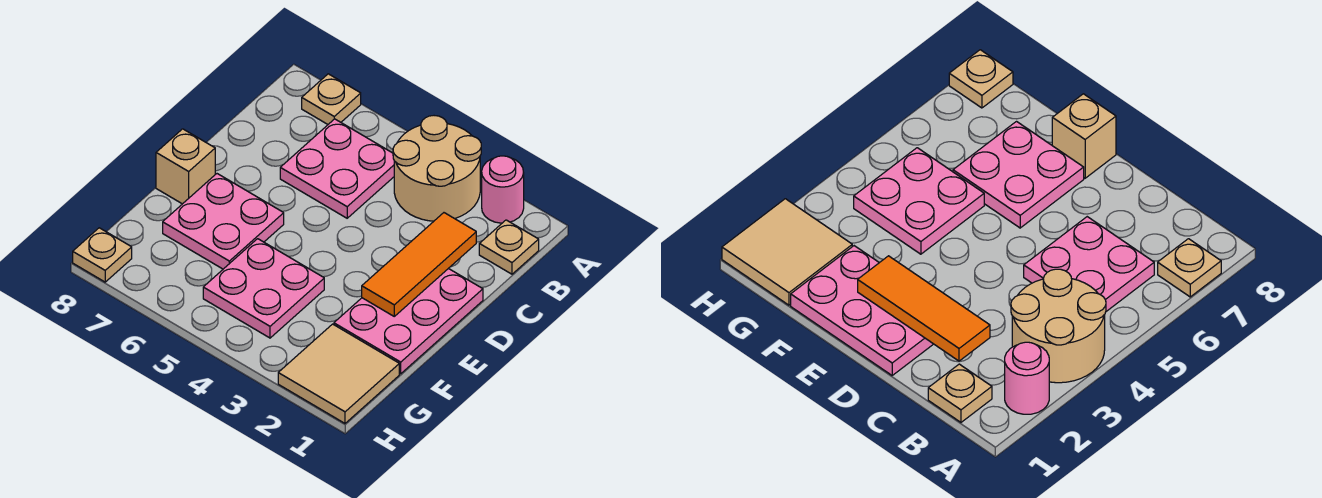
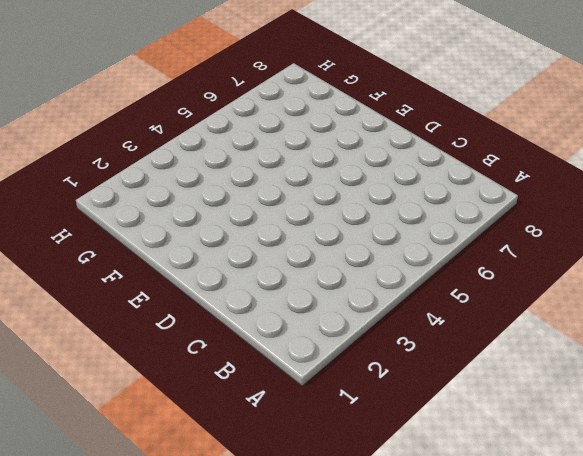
none -> pink round brick A2 level 1
none -> tan round brick A3:B4 level 1
none -> tan plate A7 level 1

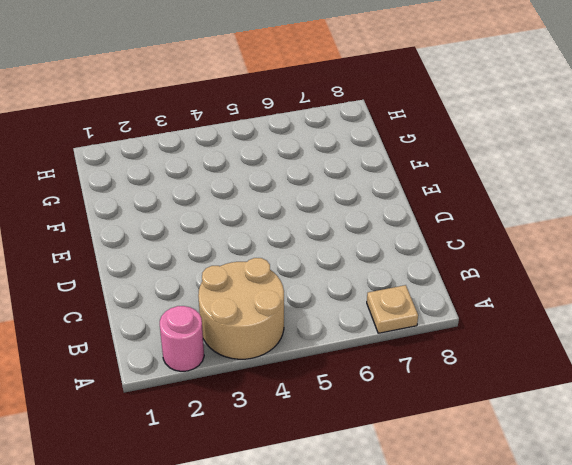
none -> tan plate B1 level 1
none -> pink plate B5:C6 level 1
none -> pink plate D1:F2 level 1

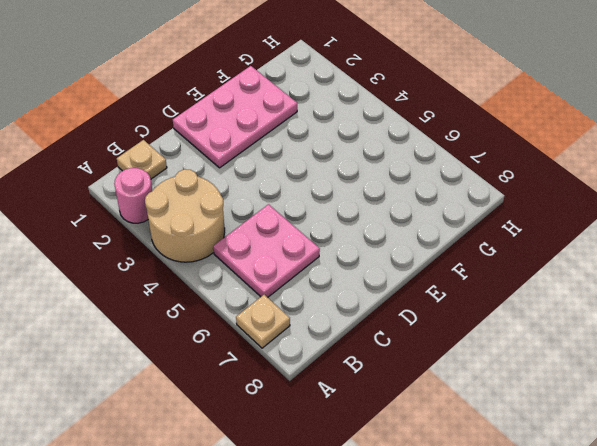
none -> pink plate E6:F7 level 1
none -> tan brick E8 level 1
none -> pink plate F4:G5 level 1

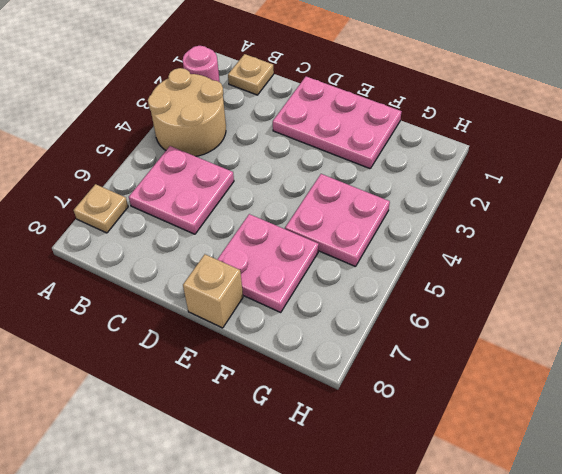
none -> tan tile G1:H2 level 1
none -> tan plate H8 level 1
none -> orange tile C2:E2 level 2

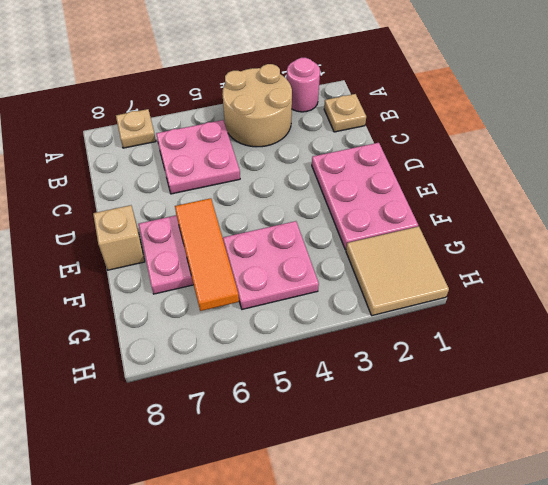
orange tile E6:G6 level 2 -> orange tile C2:E2 level 2
none -> tan plate H8 level 1

